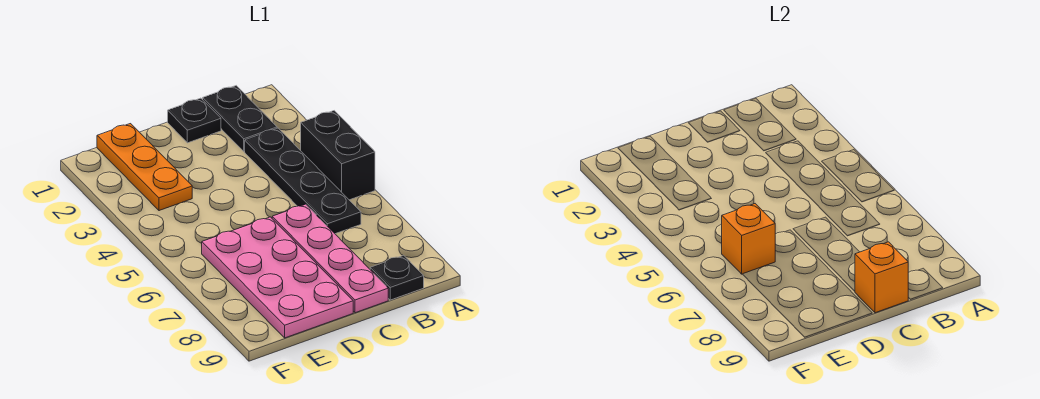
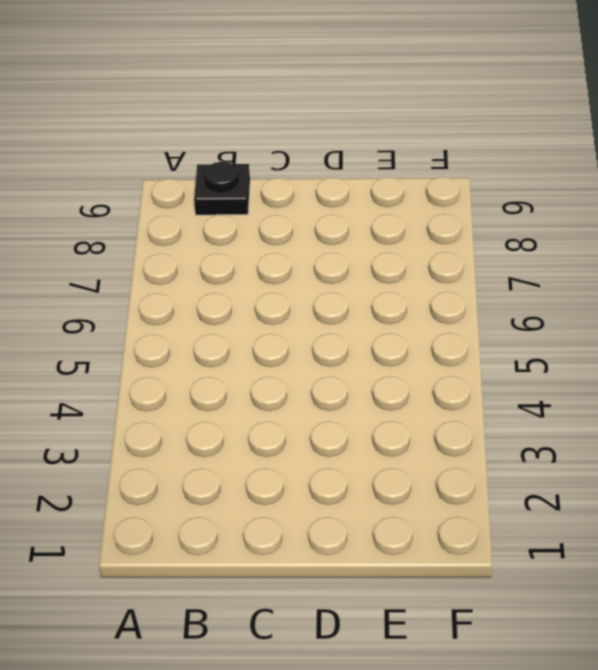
none -> black brick A4:A5 level 1
none -> black plate B1:B2 level 1

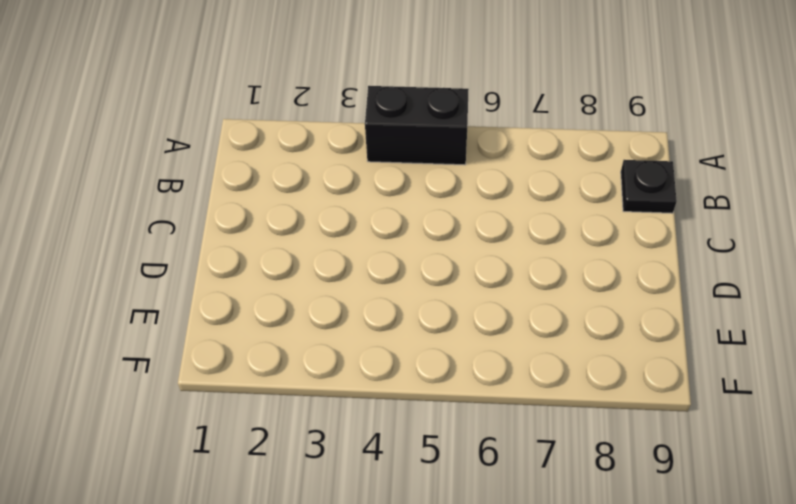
none -> black plate B1:B2 level 1
none -> black plate B3:B6 level 1

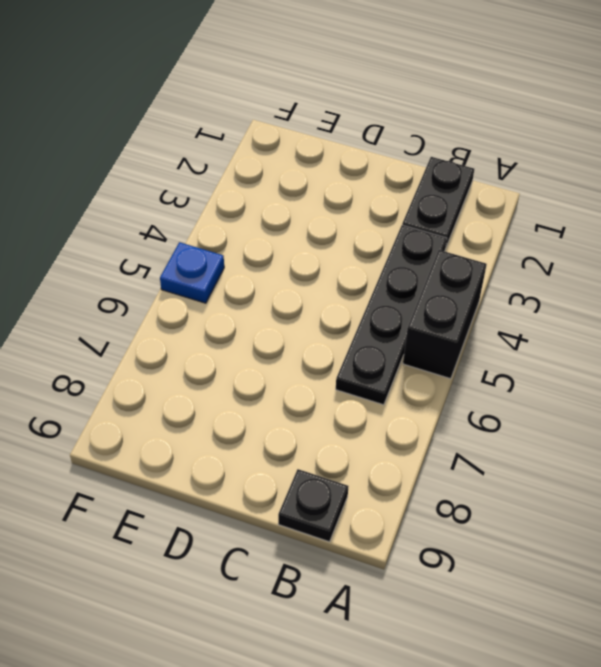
blue plate F5 level 1 -> none
none -> black plate C1 level 1
none -> pink plate C6:C9 level 1

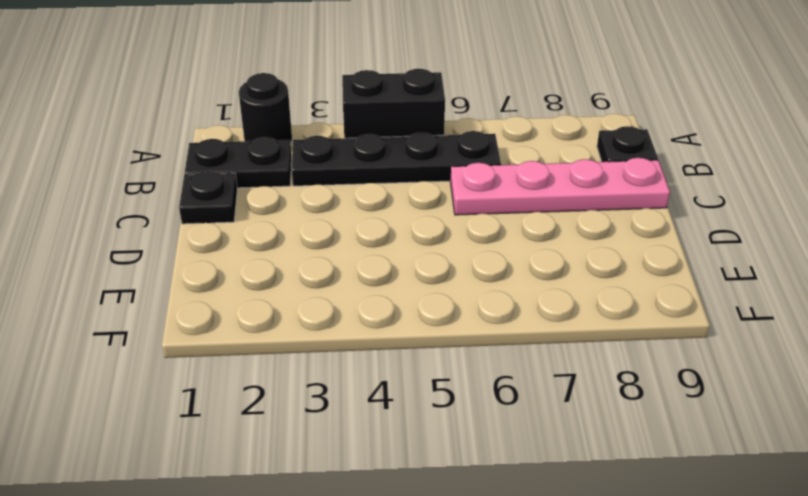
black round brick A2 level 1 -> none
none -> pink plate D6:E9 level 1
none -> orange plate E1:E3 level 1

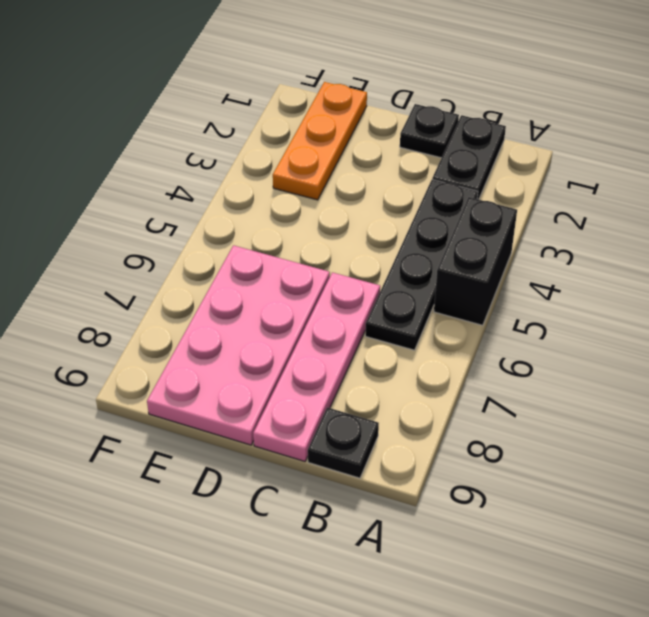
none -> orange brick C9 level 2
none -> orange brick E6 level 2

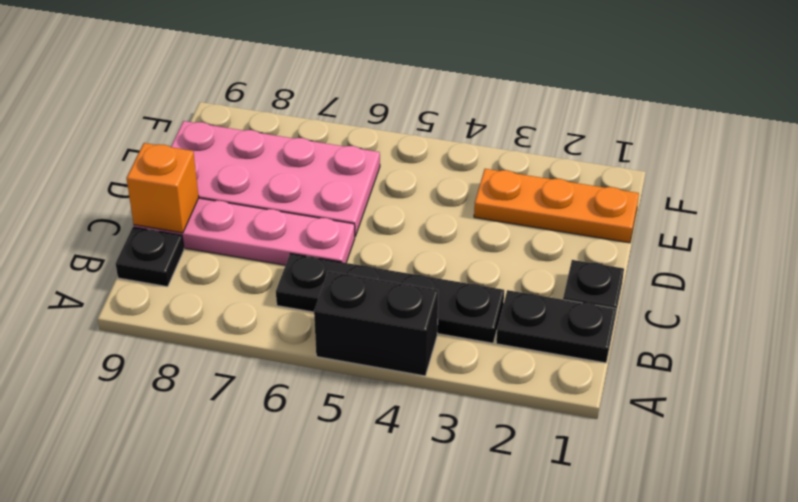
none -> orange brick E6 level 2

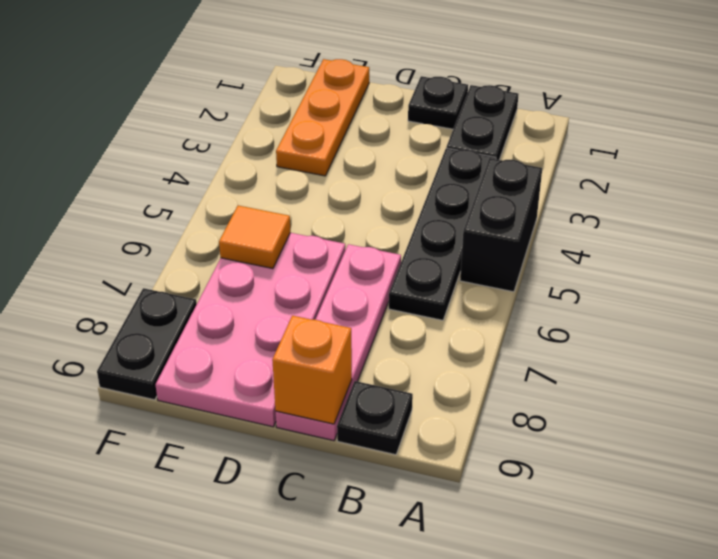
orange tile E6 level 2 -> orange brick E6 level 2
black plate F8:F9 level 1 -> none

